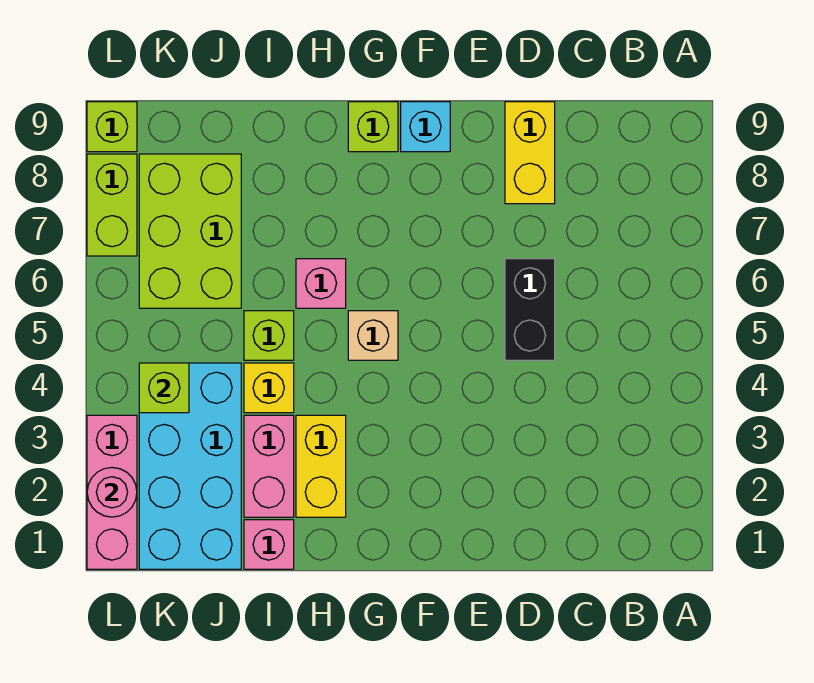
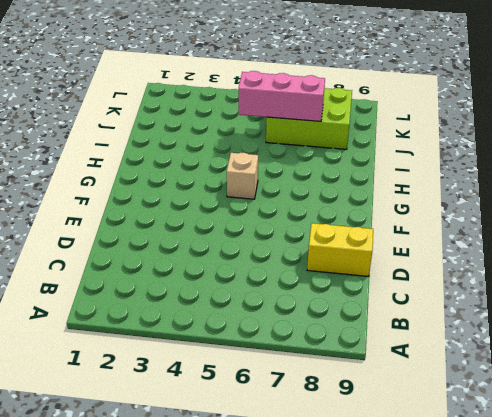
pink brick J5:J7 level 2 -> pink brick L1:L3 level 1
none -> black brick D5:D6 level 1
none -> cyan brick F9 level 1
none -> lime brick G9 level 1

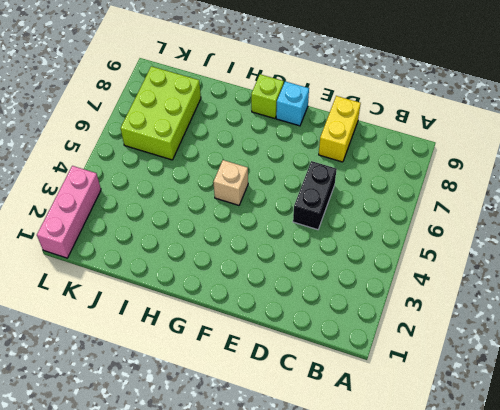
none -> yellow brick H2:H3 level 1
none -> pink brick H6 level 1
none -> pink brick I1 level 1

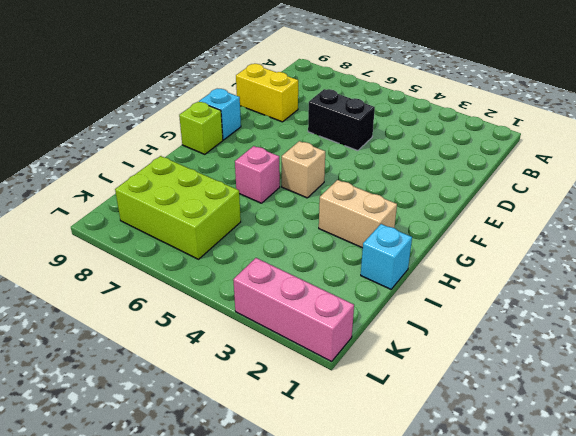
tan brick H2:H3 level 1 -> yellow brick H2:H3 level 1
cyan brick I1 level 1 -> pink brick I1 level 1
none -> pink brick I2:I3 level 1
none -> yellow brick I4 level 1
none -> lime brick I5 level 1

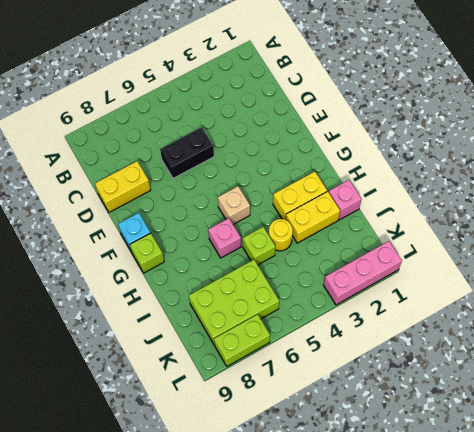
yellow brick I2:I3 level 1 -> pink brick I2:I3 level 1
yellow round brick I4 level 1 -> yellow brick I4 level 1
none -> cyan brick J1:K4 level 1
none -> lime brick L9 level 1
none -> lime brick K4 level 2

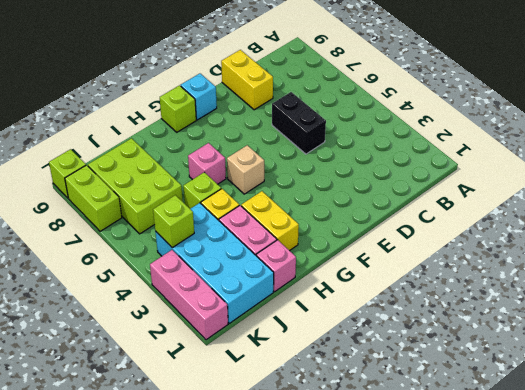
none -> pink round brick L2 level 2

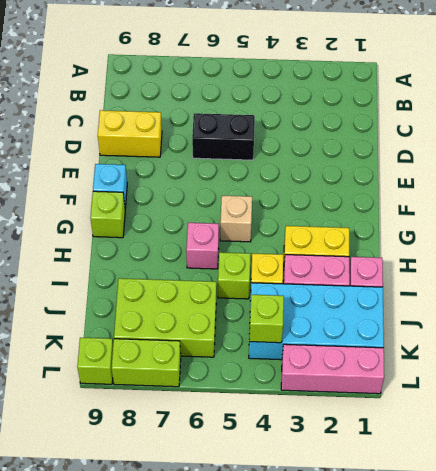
none -> pink round brick L2 level 2

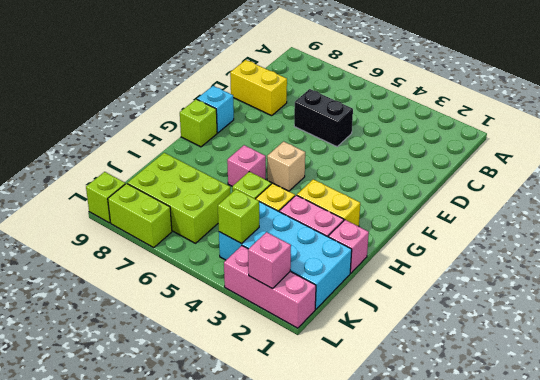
pink brick L2 level 2 -> pink round brick L2 level 2

